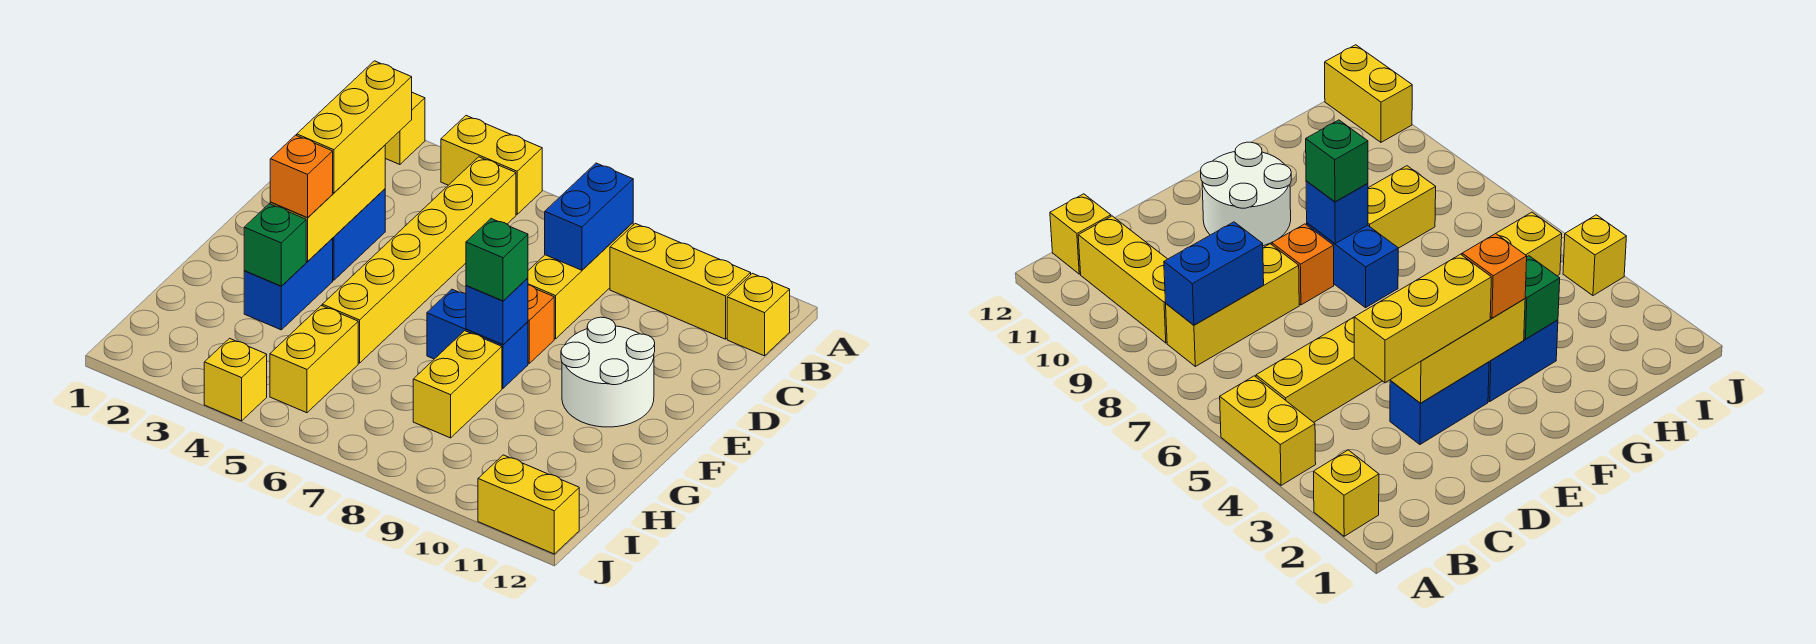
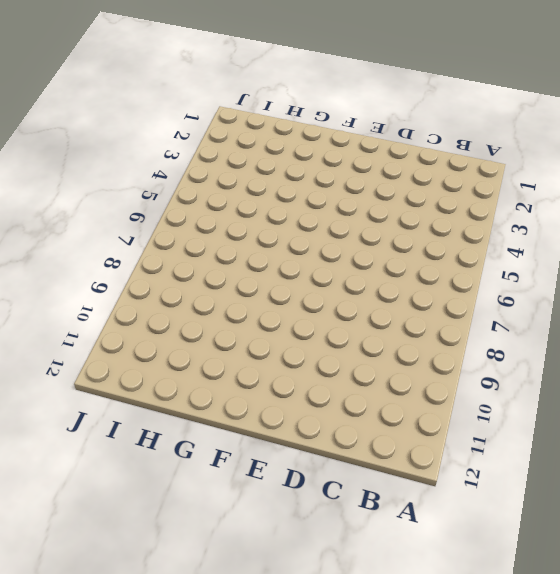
none -> yellow brick A2 level 1
none -> yellow brick A4:A5 level 1
none -> yellow brick B5:G5 level 1

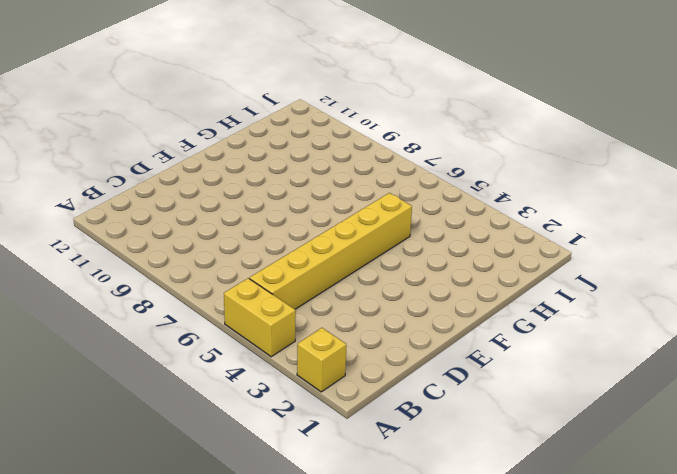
none -> yellow brick B8:D8 level 1
none -> yellow brick B9:B11 level 1
none -> yellow brick B12 level 1

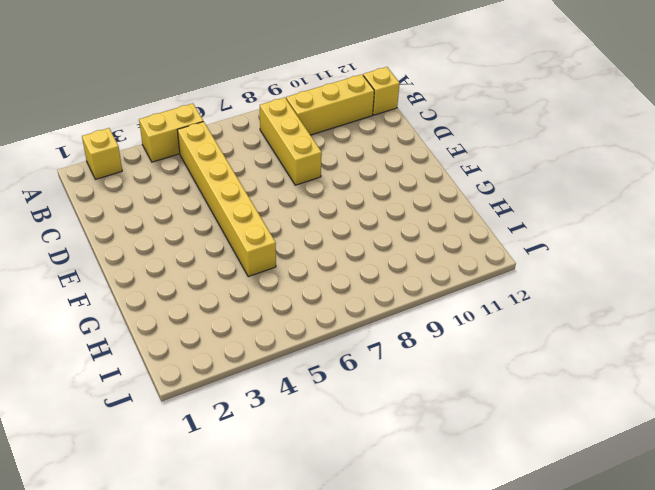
none -> blue brick D3:E3 level 1
none -> orange brick E8 level 1
none -> white round brick E10:F11 level 1

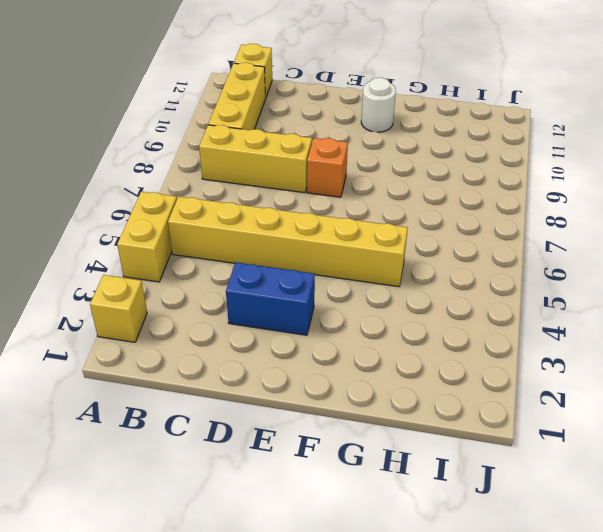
white round brick F11 level 1 -> white round brick E10:F11 level 1
none -> blue brick F3:G3 level 1
none -> blue brick F7:F8 level 1
none -> yellow brick G8:H8 level 1

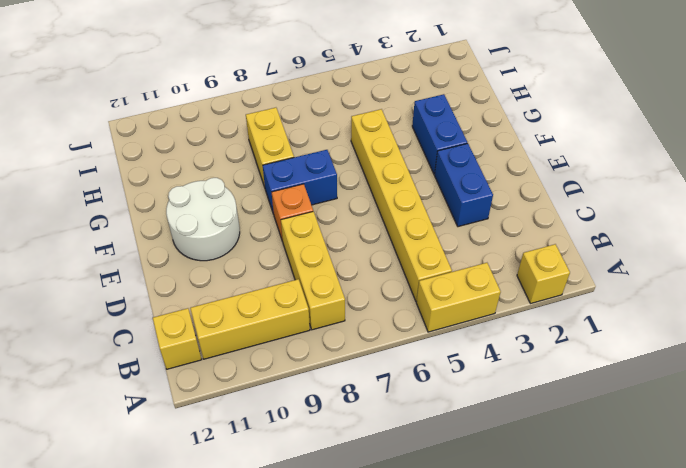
none -> yellow brick H5:I5 level 1
none -> yellow brick J4 level 1
none -> yellow brick J11:J12 level 1

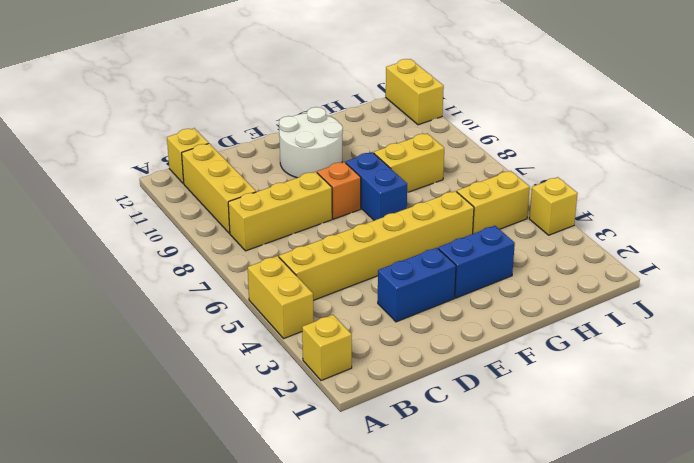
none -> blue brick B8:C8 level 2
none -> yellow brick D3:F3 level 2
none -> blue brick F8 level 2

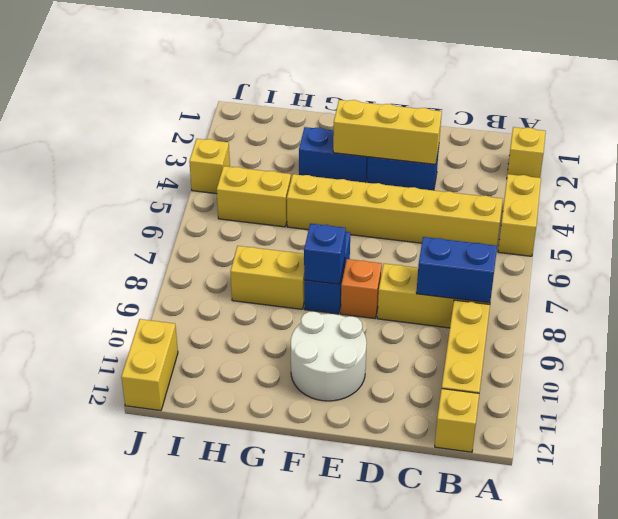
none -> green brick G3 level 2
none -> yellow brick C3:E3 level 3
none -> orange brick F3 level 3

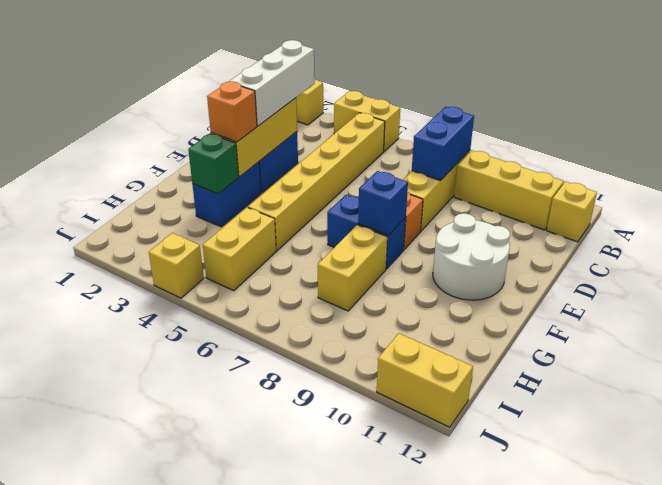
white brick C3:E3 level 3 -> yellow brick C3:E3 level 3
none -> green brick F8 level 3

